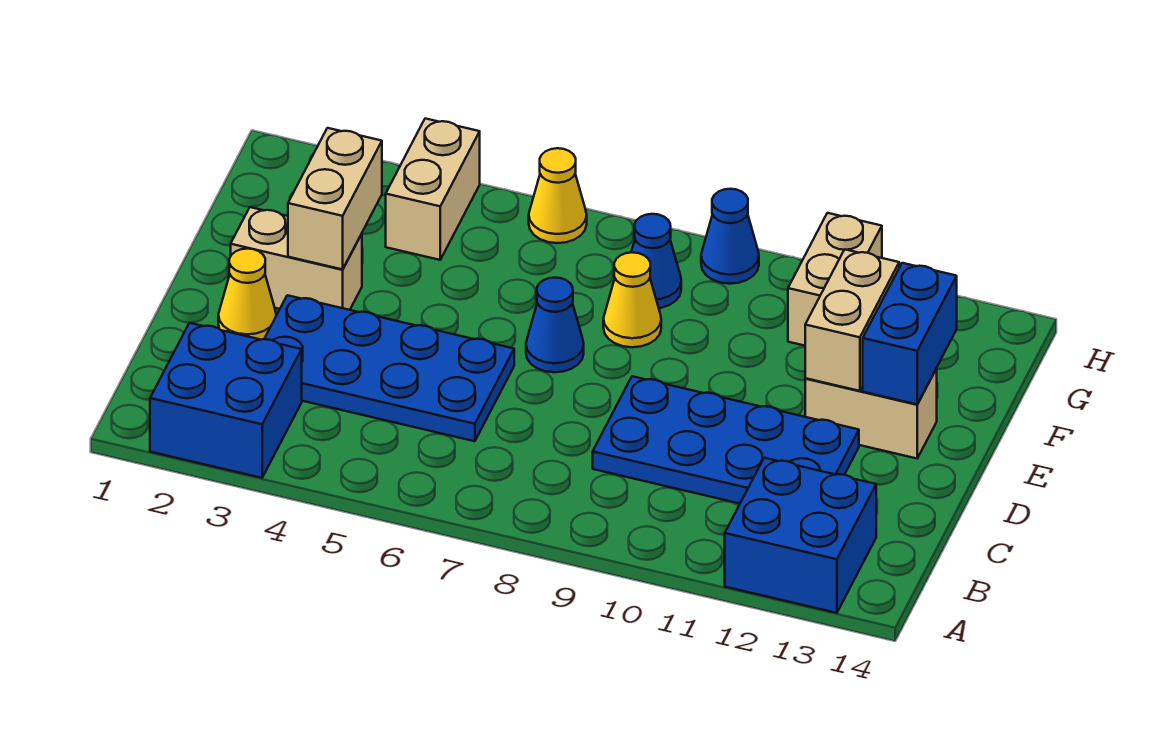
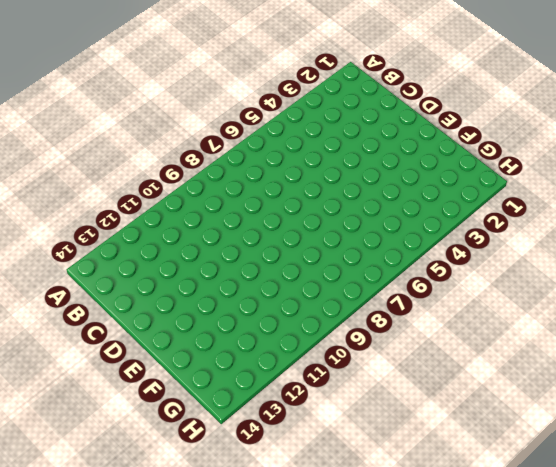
none -> blue brick A2:B3 level 1
none -> blue brick A12:B13 level 1
none -> blue plate C3:D6 level 1

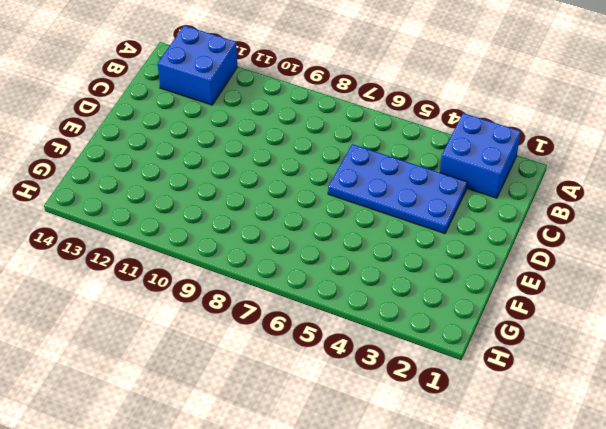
none -> blue plate C9:D12 level 1
none -> yellow cone D2 level 1
none -> tan brick E2:E3 level 1

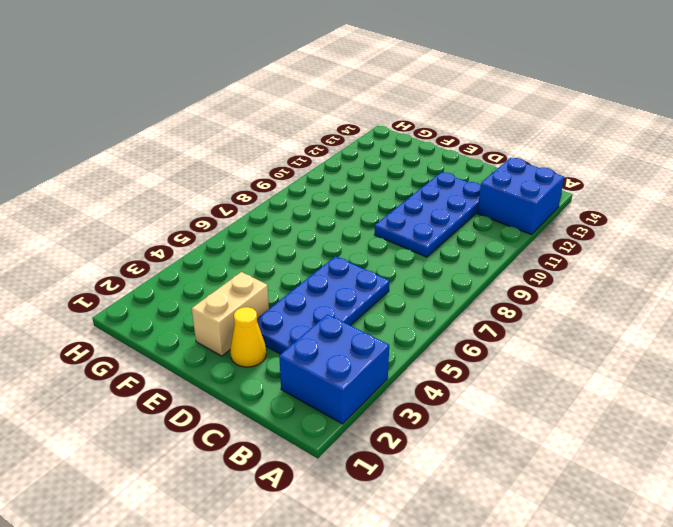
none -> blue cone E7 level 1
none -> tan brick E12:E13 level 1
none -> yellow cone F8 level 1

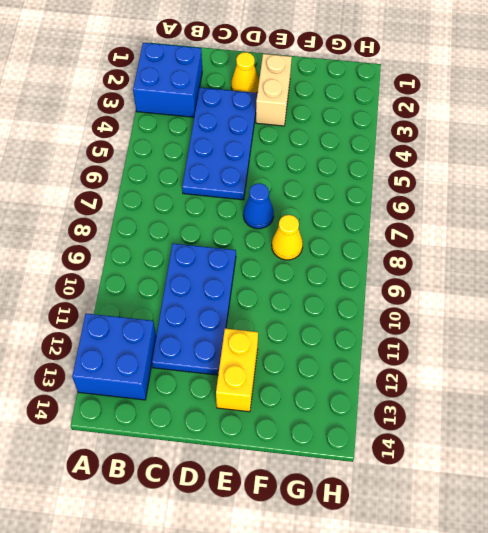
yellow brick E12:E13 level 1 -> tan brick E12:E13 level 1
none -> tan brick G4:H4 level 1
none -> blue cone G8 level 1
none -> tan brick G11:H11 level 1

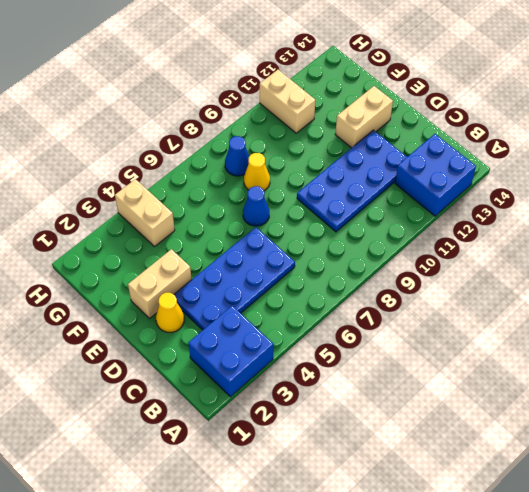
none -> yellow cone H6 level 1
none -> blue cone H9 level 1
none -> tan brick E3:F3 level 2

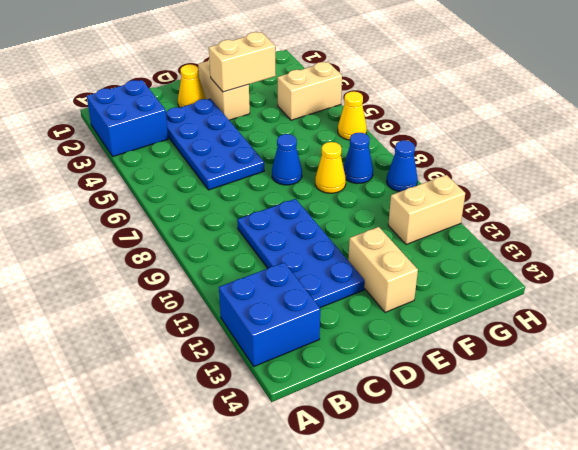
none -> tan brick E12:F12 level 2
none -> blue brick E13:F13 level 2

